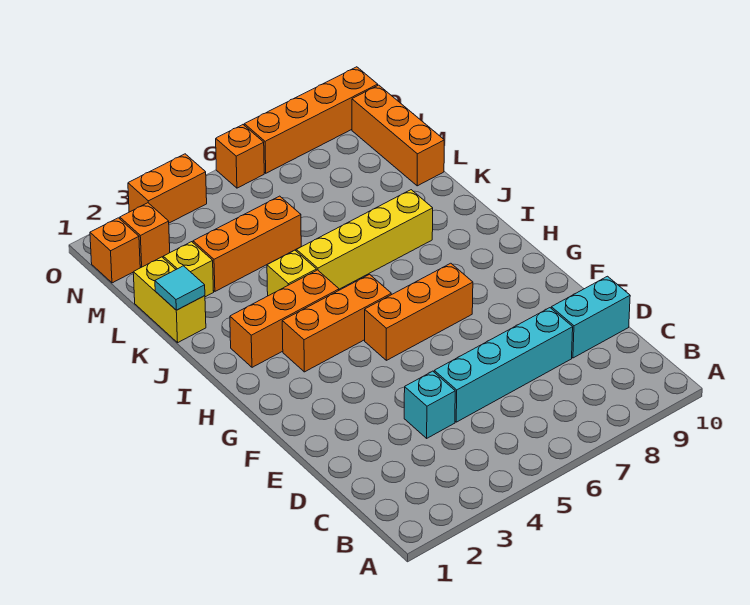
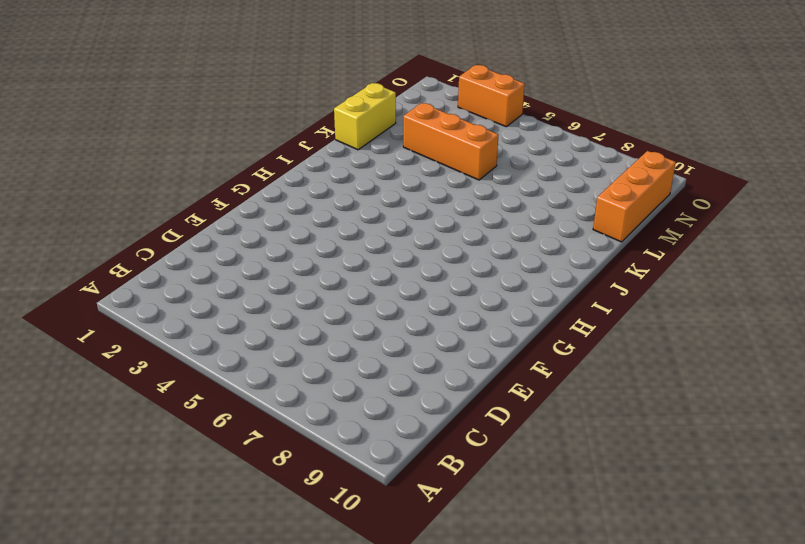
none -> cyan brick D4 level 1
none -> cyan brick D5:D8 level 1
none -> cyan brick D9:D10 level 1

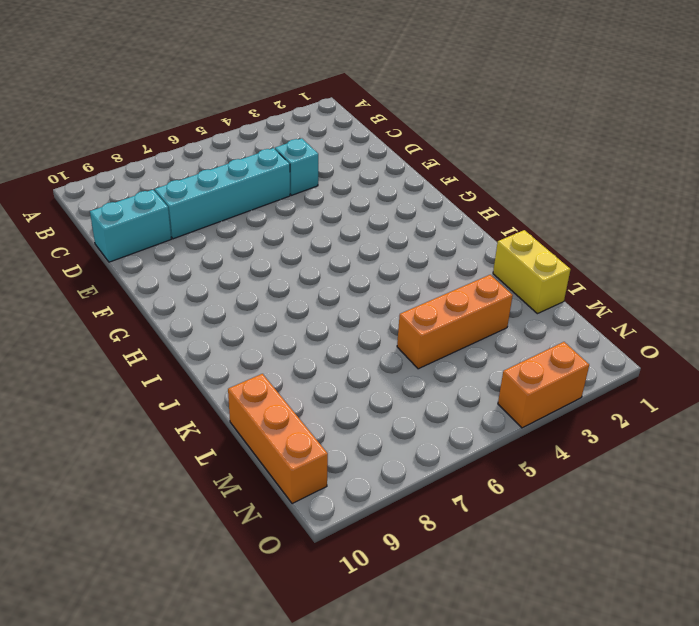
none -> orange brick G5:G7 level 1
none -> orange brick H3:H5 level 1
none -> orange brick I2:I4 level 1

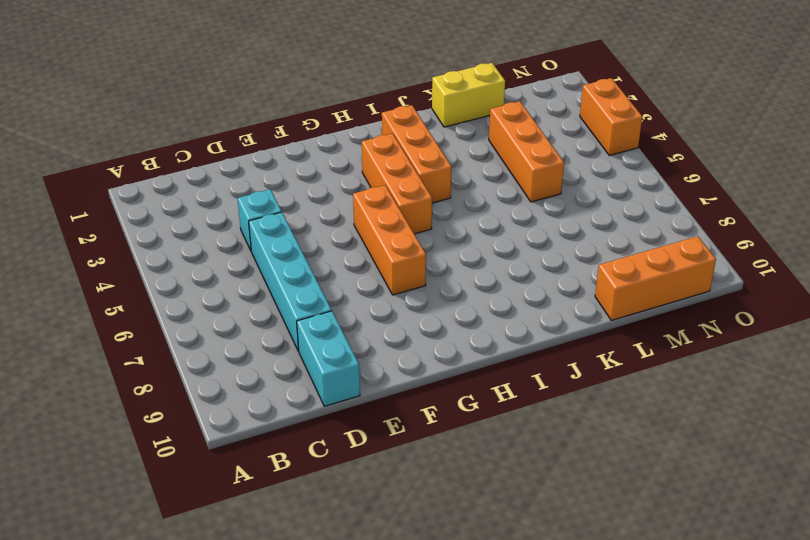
none -> yellow brick J4 level 1
none -> yellow brick J5:J8 level 1
none -> yellow brick L2 level 1

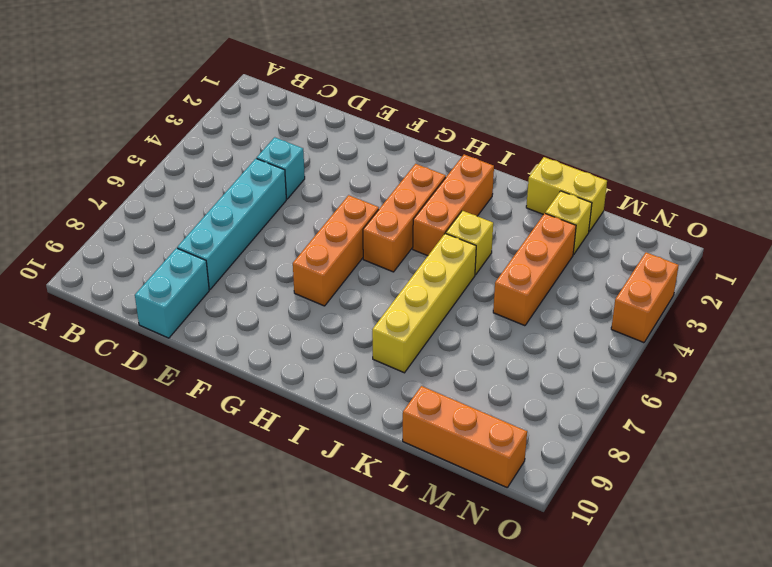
none -> orange brick N1 level 1
none -> orange brick N2 level 1
none -> orange brick O6 level 1

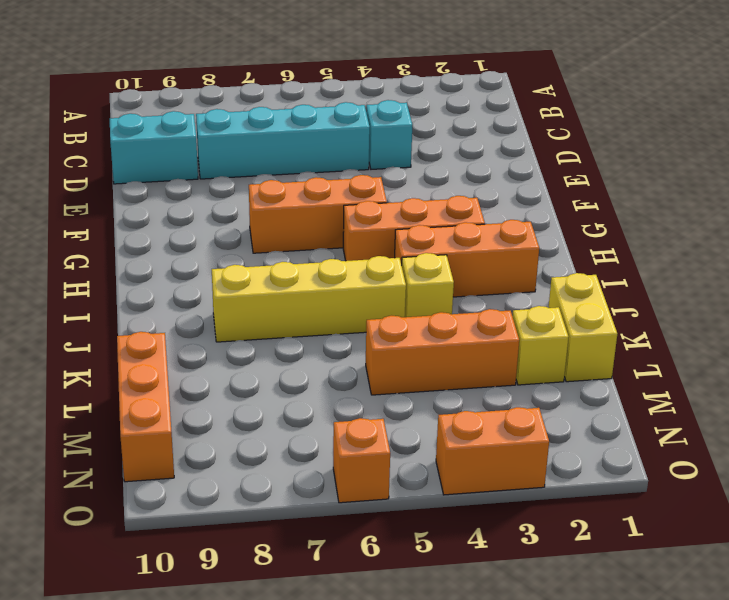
none -> orange brick N1 level 1
none -> orange brick N2 level 1
none -> orange brick O7:O10 level 1

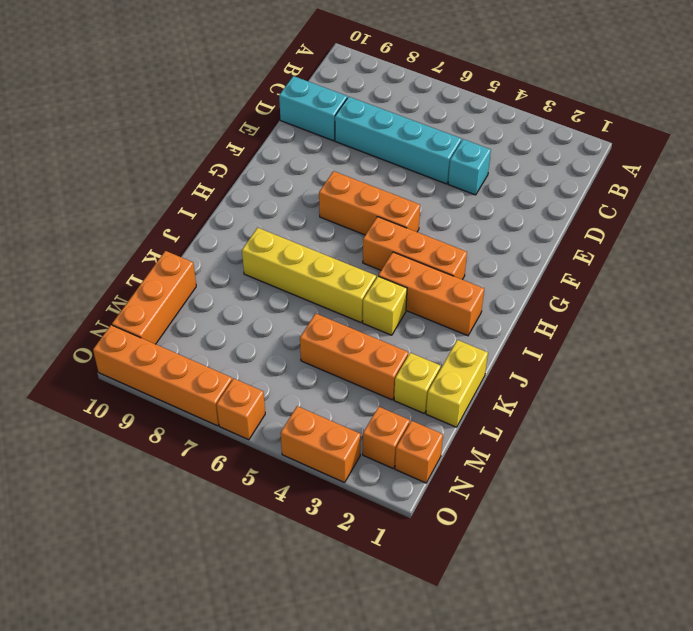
none -> cyan tile K1 level 2

